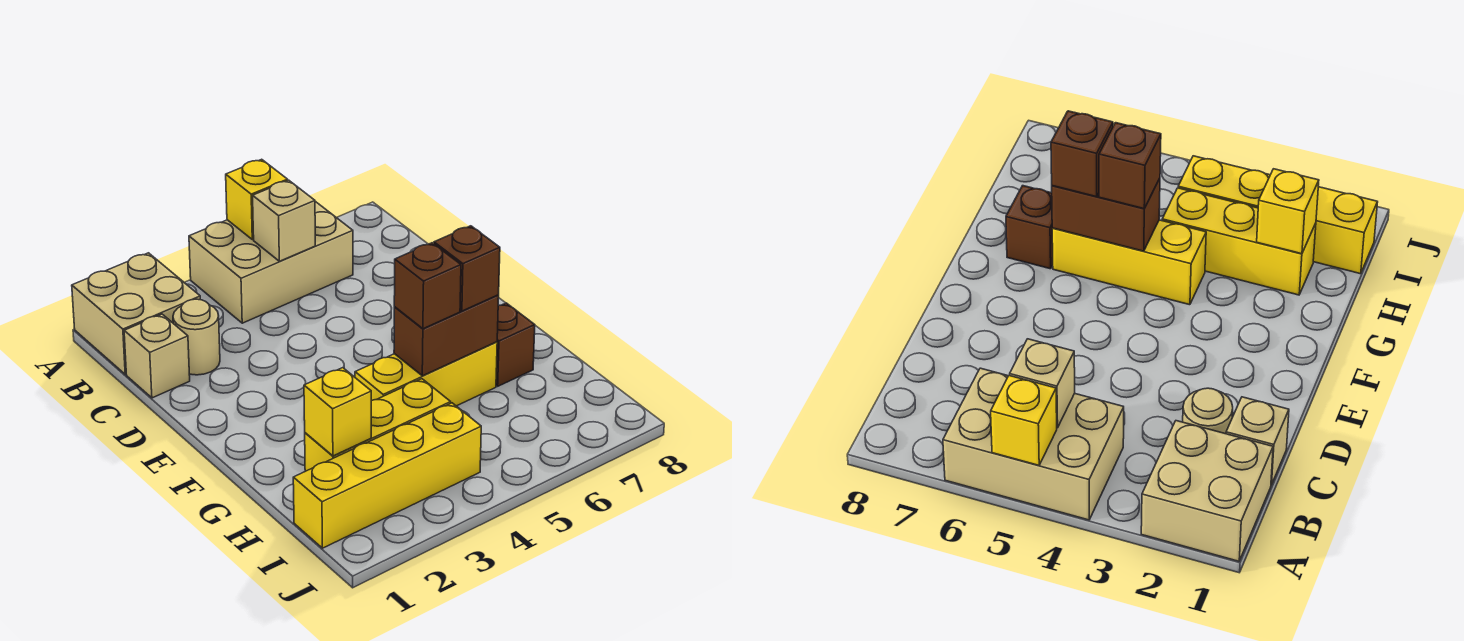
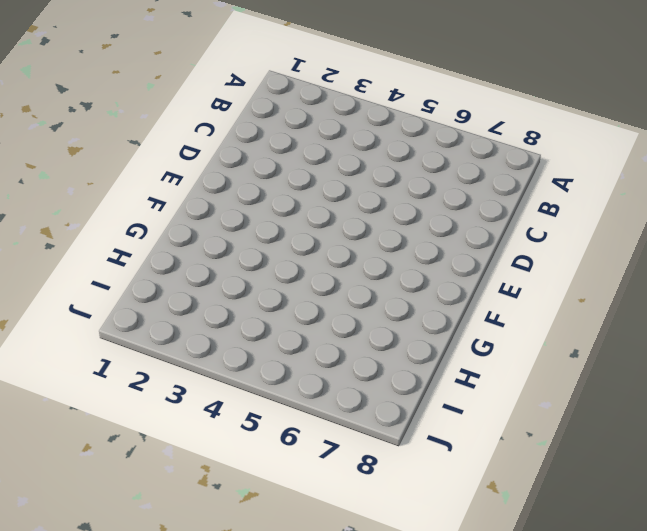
none -> tan brick A1:B2 level 1
none -> tan brick A4:B6 level 1
none -> tan brick C1 level 1

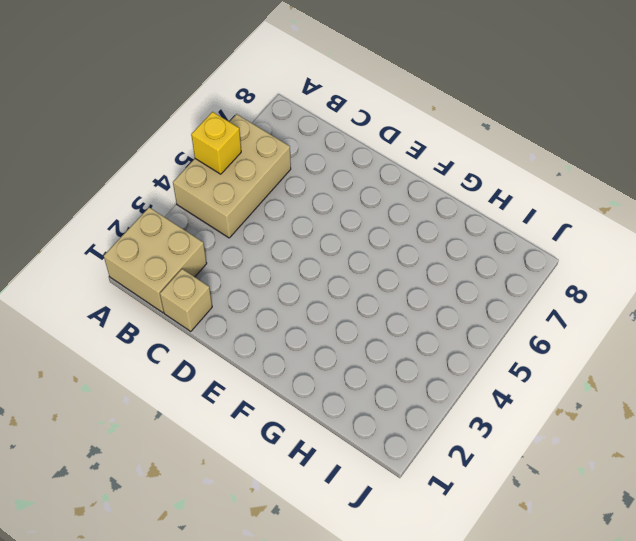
none -> tan round brick C2 level 1
none -> yellow brick G4:G6 level 1
none -> brown brick G7 level 1

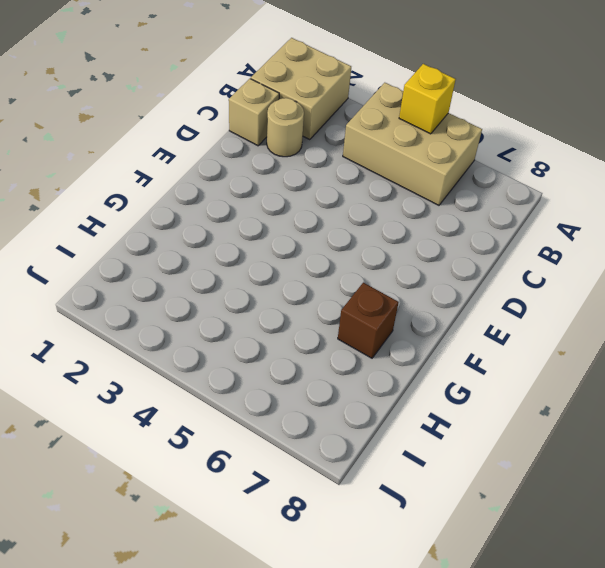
none -> yellow brick G4:G6 level 1
none -> yellow brick H2:H4 level 1
none -> yellow brick I1:I4 level 1

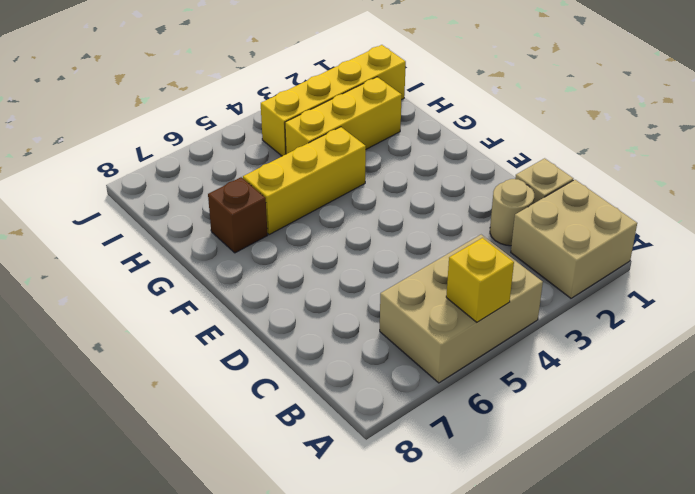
none -> tan brick B5 level 2
none -> brown brick G5:G6 level 2
none -> yellow brick H2 level 2

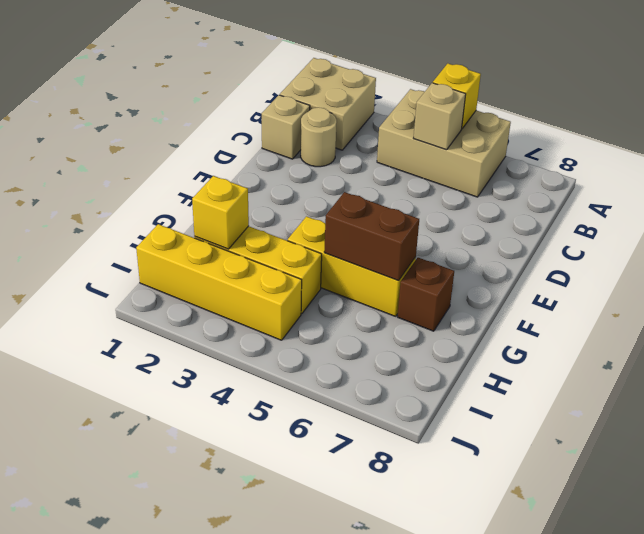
none -> brown brick G5 level 3
none -> brown brick G6 level 3

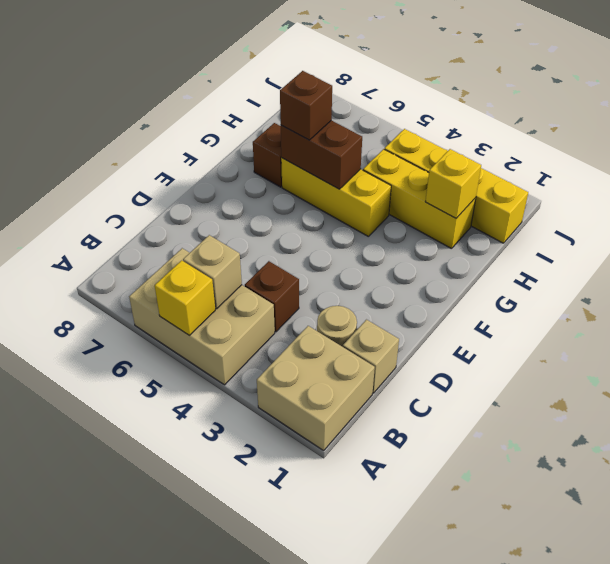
brown brick C4 level 1 -> brown brick G5 level 3

